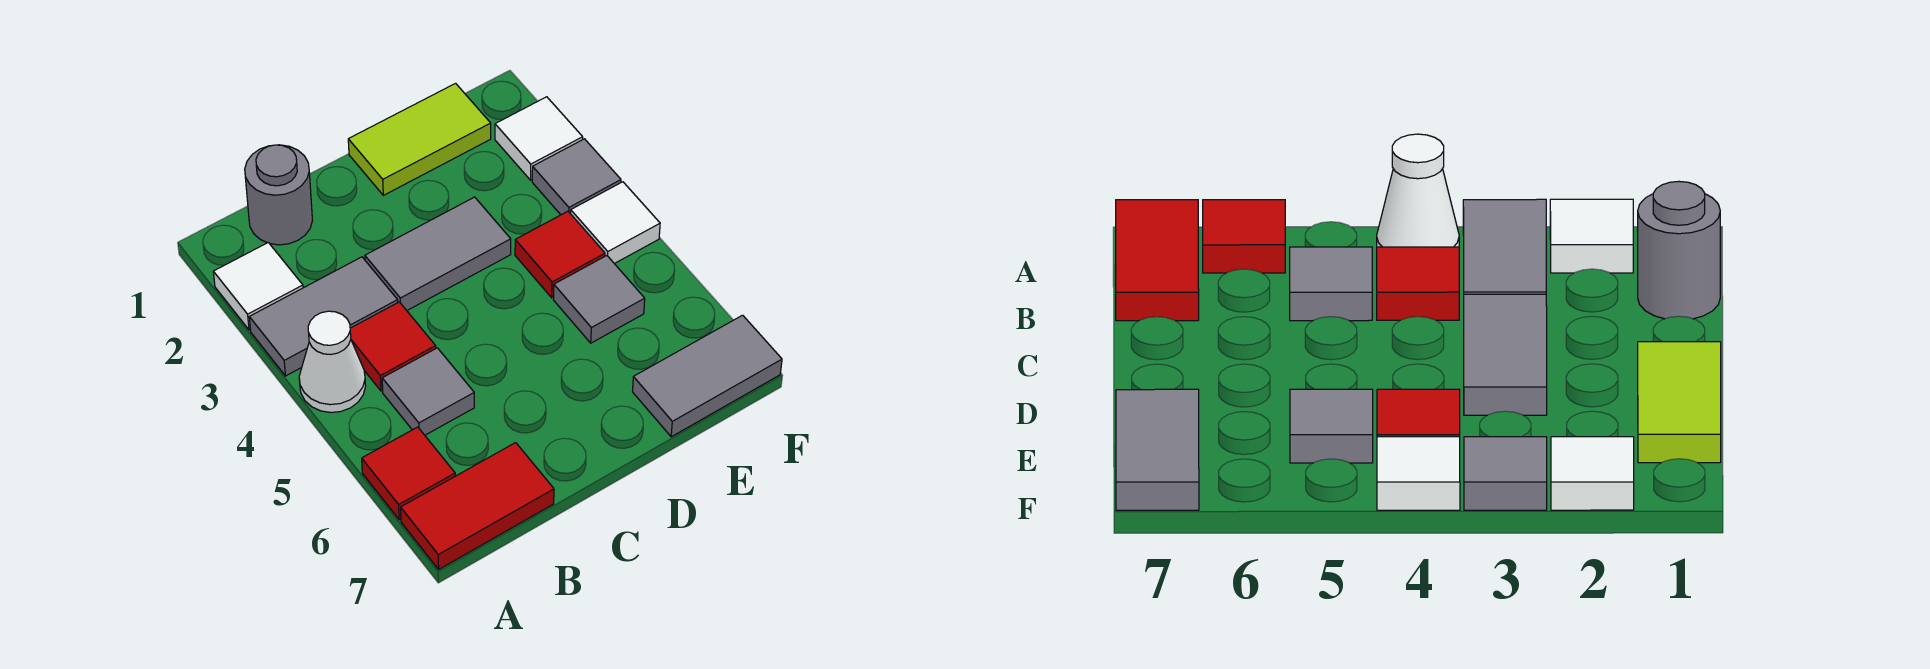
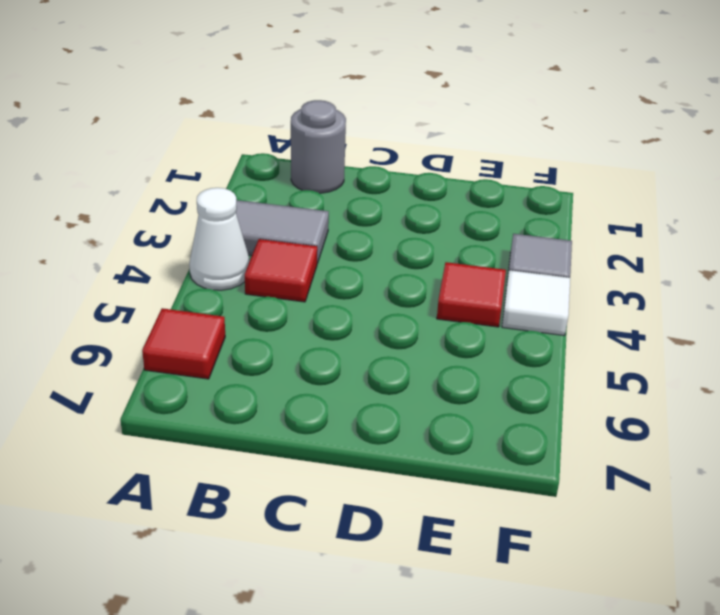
none -> white tile A2 level 1
none -> red tile A7:B7 level 1
none -> grey tile B5 level 1

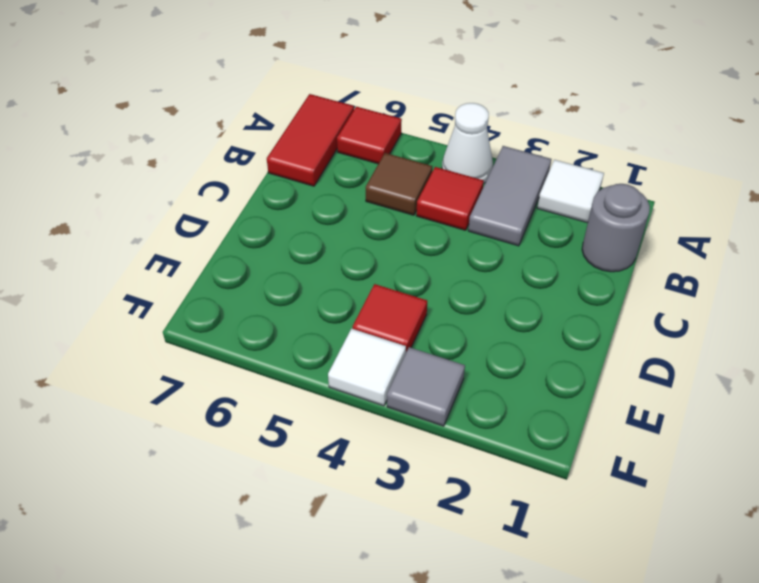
brown tile B5 level 1 -> grey tile B5 level 1
none -> grey tile C3:D3 level 1
none -> lime tile D1:E1 level 1
none -> grey tile E5 level 1

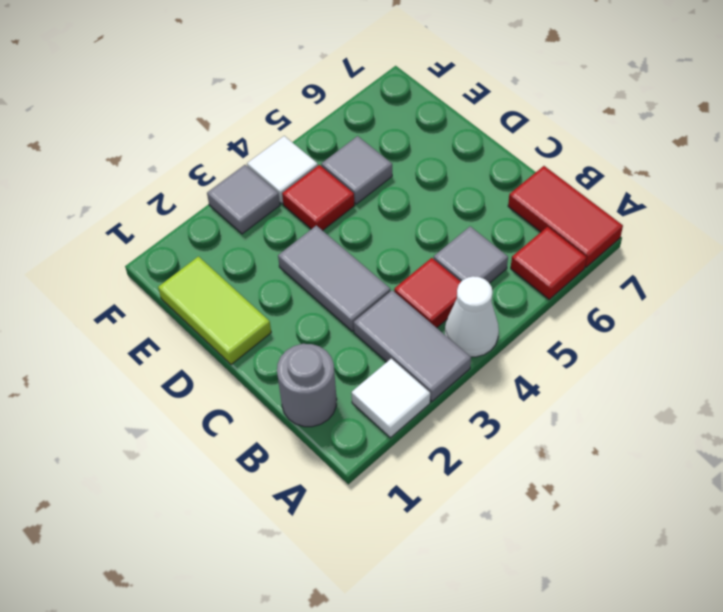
none -> grey tile E7:F7 level 1
none -> white tile F2 level 1

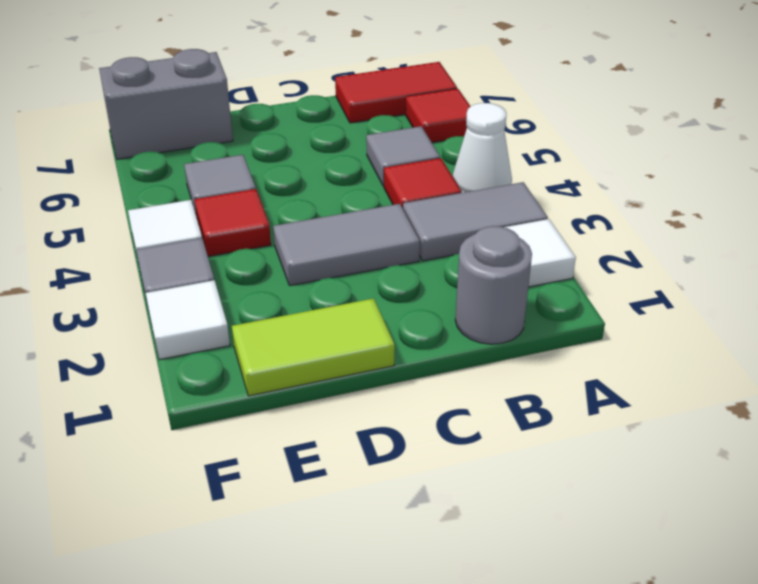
grey brick E7:F7 level 1 -> grey tile E7:F7 level 1

